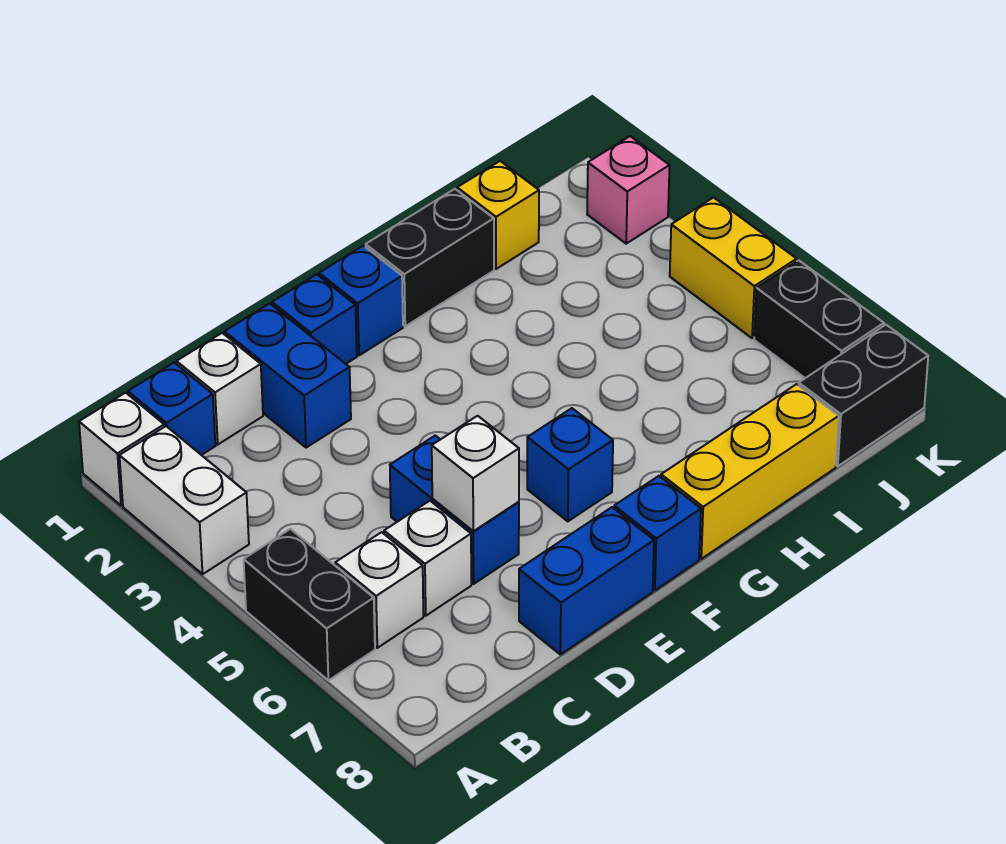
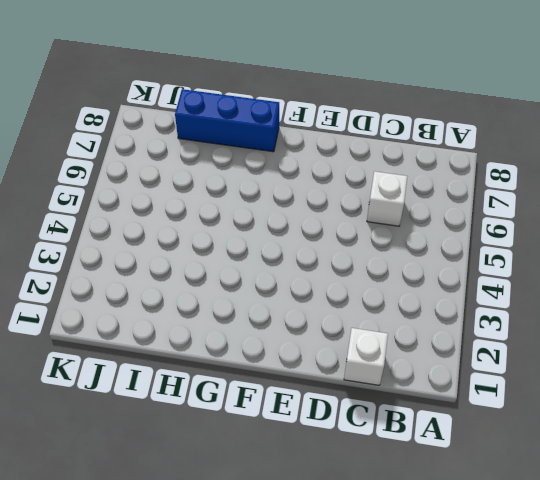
blue brick G8:I8 level 1 -> yellow brick G8:I8 level 1
none -> white brick A1 level 1
none -> white brick A2:A3 level 1
none -> black brick A5:A6 level 1

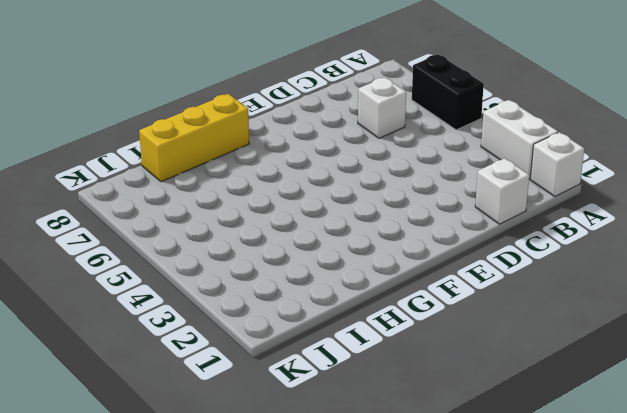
none -> blue brick B1 level 1
none -> white brick B6 level 1
none -> blue brick D1:D2 level 1

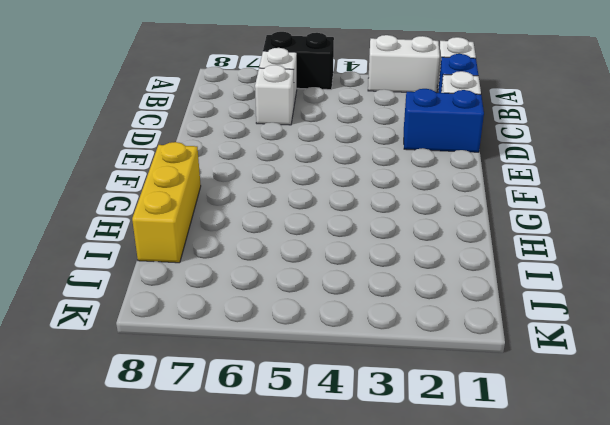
none -> blue brick D5:D6 level 1
none -> blue brick D8:E8 level 1
none -> blue brick E1 level 1

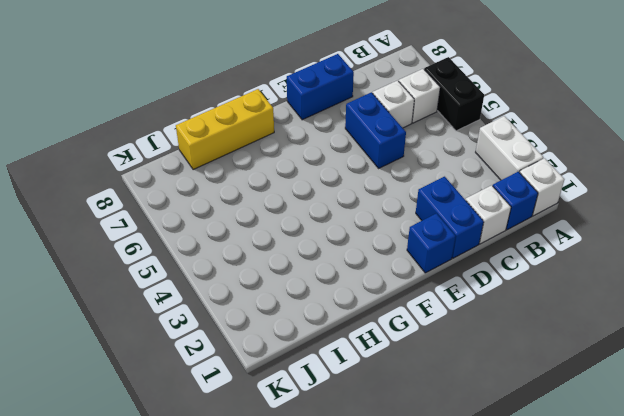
none -> blue brick F1 level 1
none -> blue brick F6 level 1
none -> blue brick F8 level 1

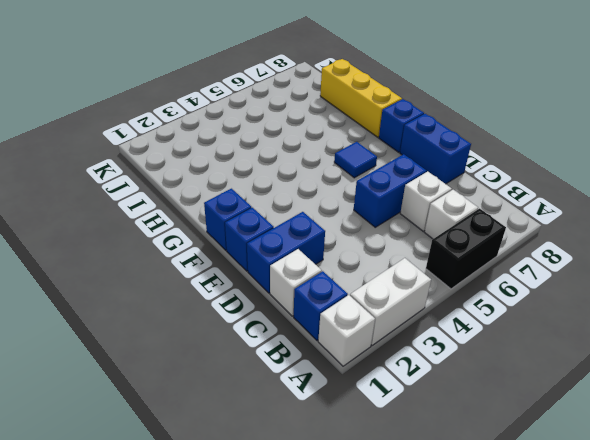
blue tile F6 level 1 -> blue brick F6 level 1
none -> black brick G1:H1 level 1
none -> yellow brick I1 level 1
none -> black brick J8:K8 level 1

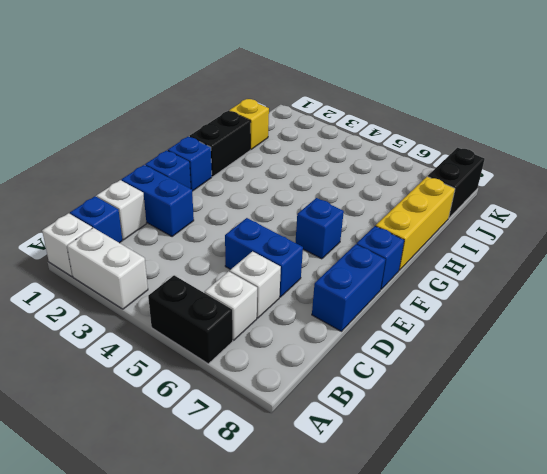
none -> pink brick K2 level 1
none -> yellow brick K4:K5 level 1
none -> black brick K6:K7 level 1

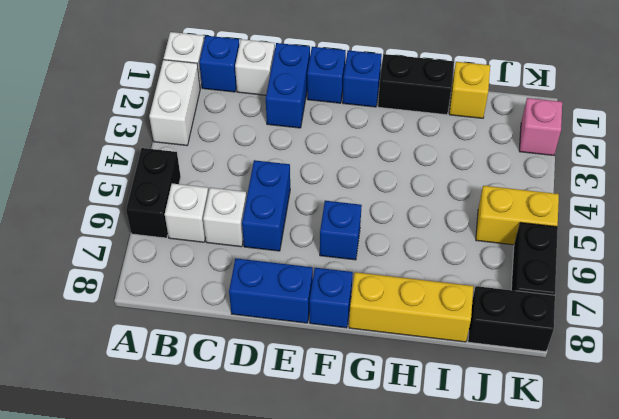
yellow brick J5:K5 level 1 -> yellow brick K4:K5 level 1
none -> white brick D6 level 2

